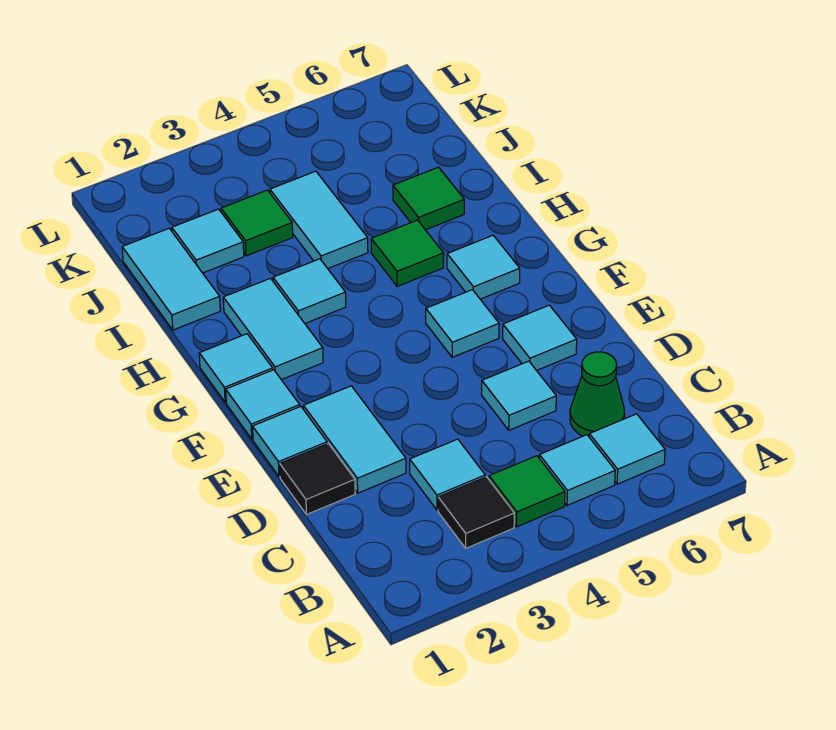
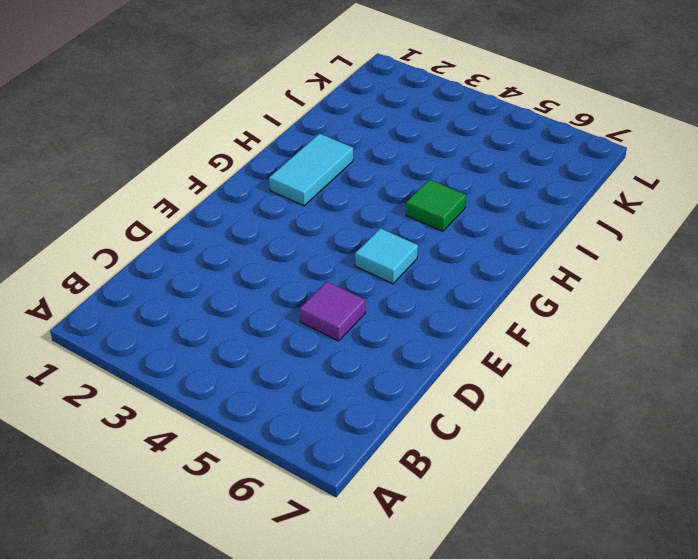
purple tile D5 level 1 -> cyan tile D5 level 1
none -> black tile B3 level 1
none -> green tile B4 level 1
none -> cyan tile B5 level 1

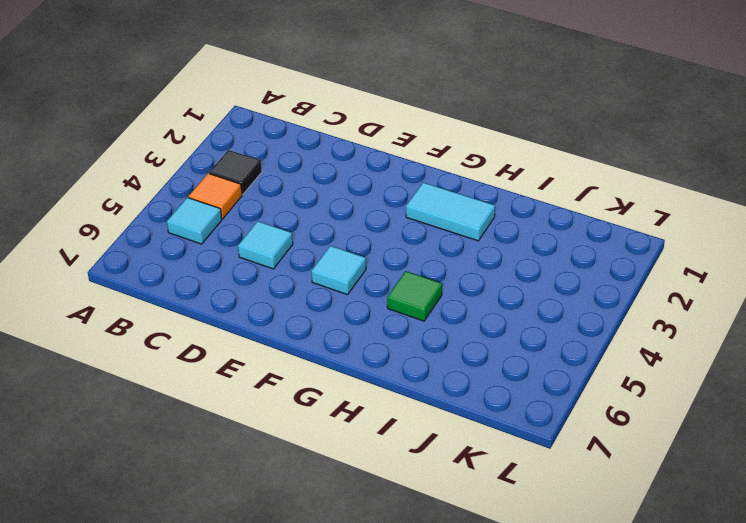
orange tile B4 level 1 -> green tile B4 level 1
none -> cyan tile B6 level 1
none -> cyan tile C3 level 1
none -> green cone C6 level 1

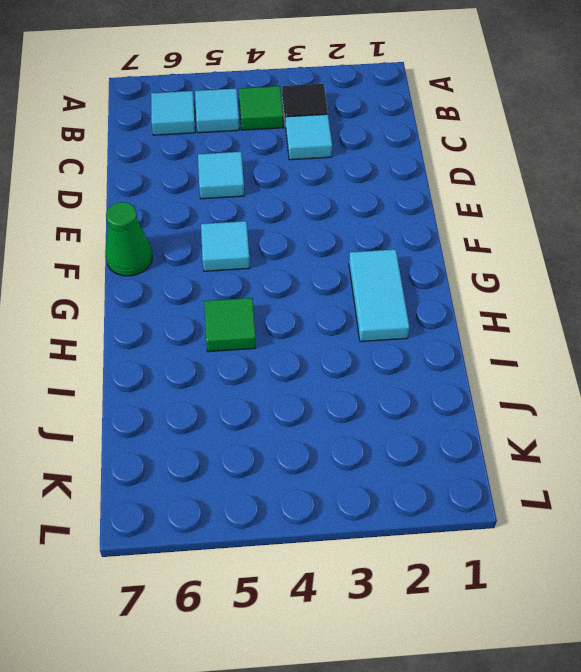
green cone F7 level 1 -> green cone C6 level 1
none -> black tile D1 level 1
none -> cyan tile D2:E2 level 1
none -> cyan tile E1 level 1

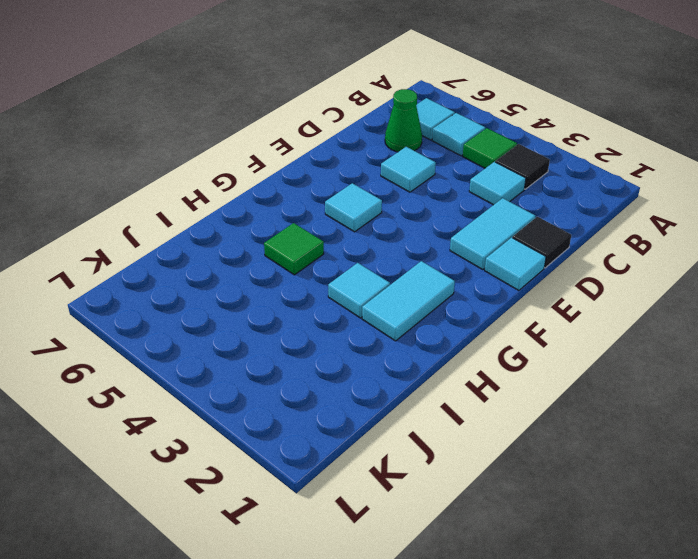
none -> cyan tile E6 level 1
none -> cyan tile F1 level 1
none -> cyan tile G1 level 1

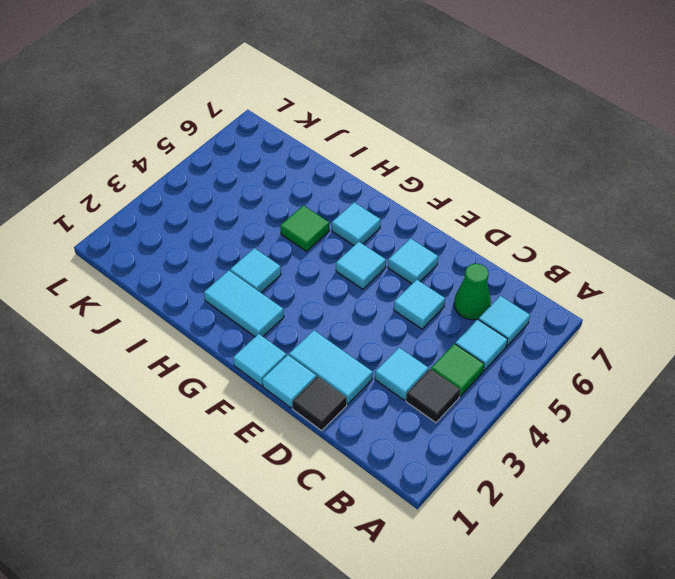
none -> cyan tile G1 level 1
none -> cyan tile I1:J1 level 1
none -> cyan tile I4:J4 level 1

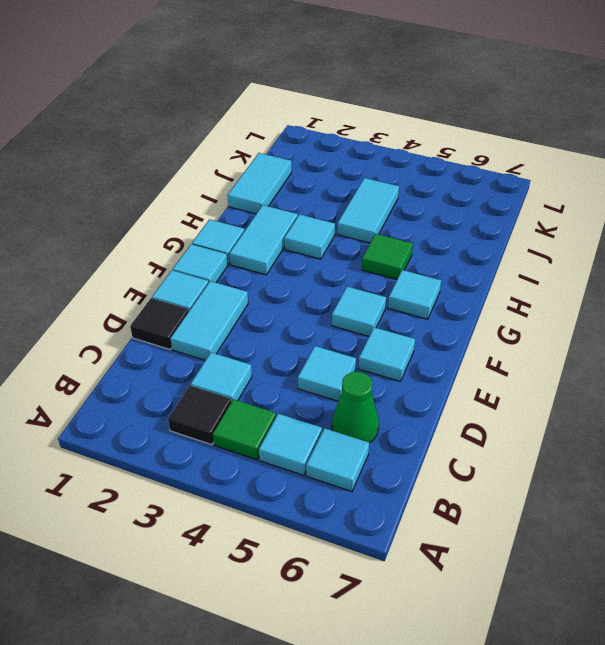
none -> green tile I6 level 1
none -> cyan tile J2 level 1
none -> green tile J3 level 1

